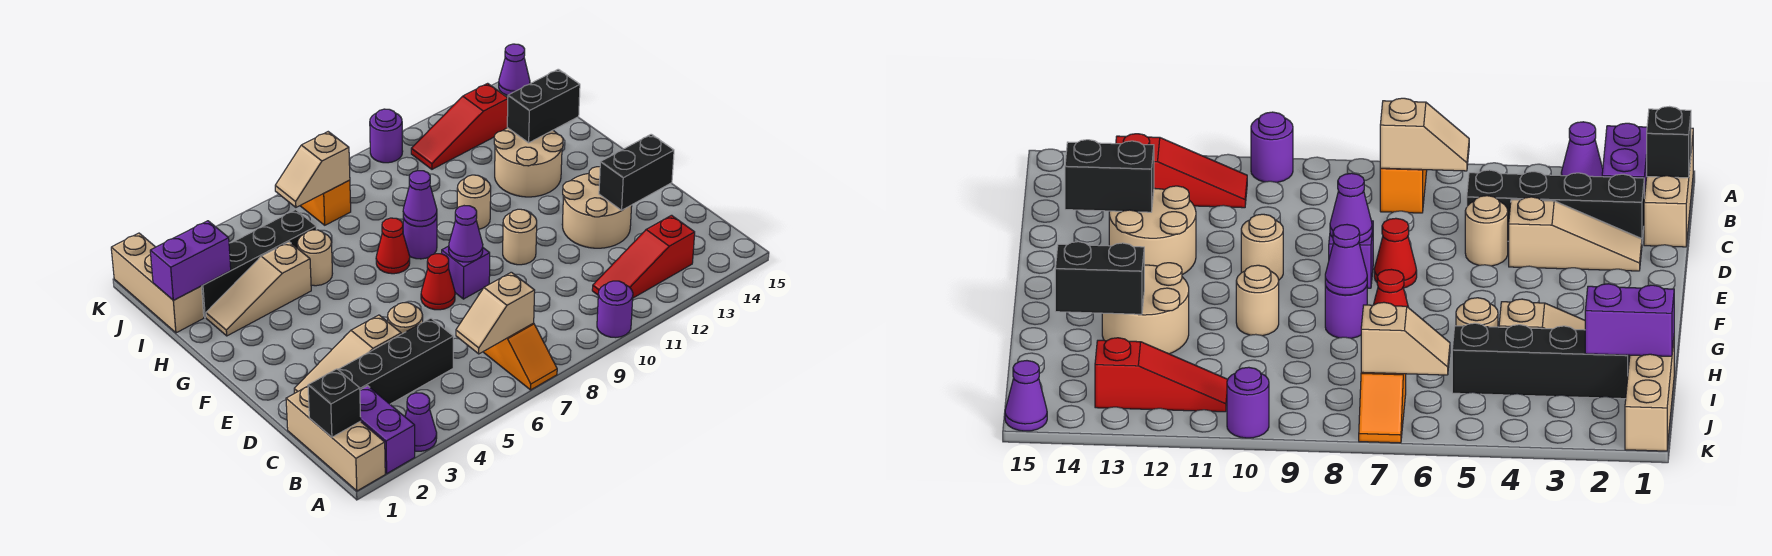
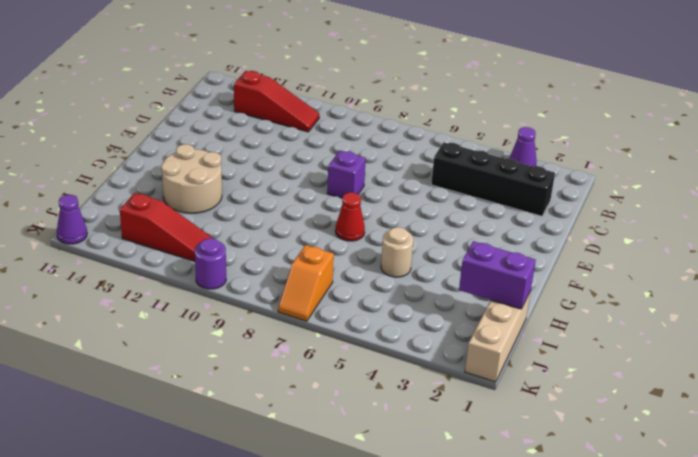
none -> tan brick A1:C1 level 1
none -> purple brick A2:B2 level 1
none -> orange slope A7:B7 level 1 top B
none -> purple round brick A10 level 1

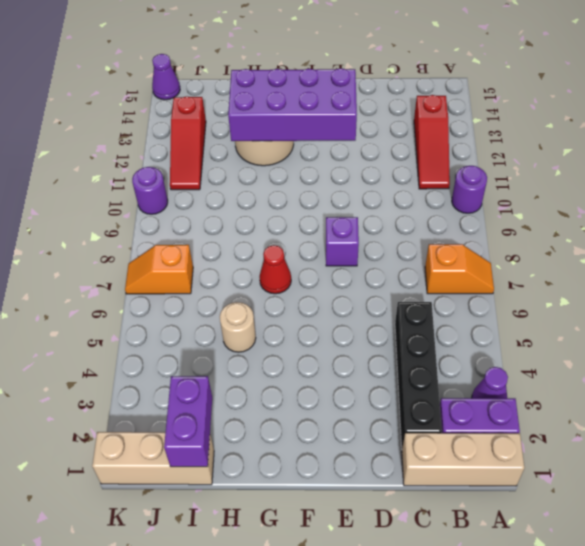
purple brick E12:H13 level 2 -> black brick H13:H14 level 2
none -> tan slope D2:D4 level 1 top 4
none -> tan round brick D5 level 1
none -> tan round brick D12:E13 level 1
none -> red cone E7 level 1

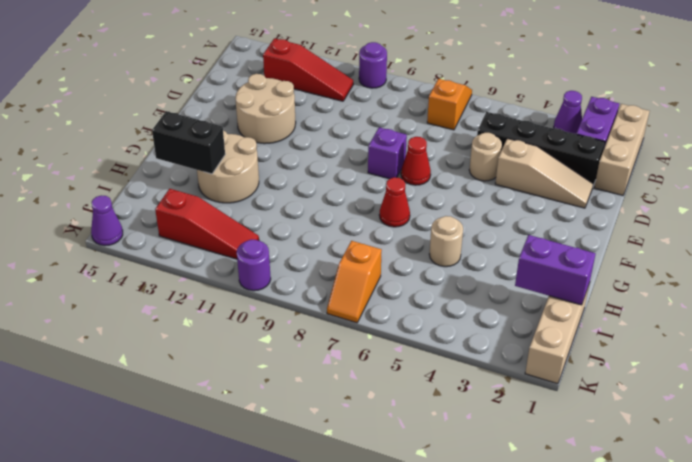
none -> tan round brick E10 level 1
none -> purple round brick G8 level 1
none -> tan round brick G10 level 1
none -> tan slope H2:H4 level 1 top 4

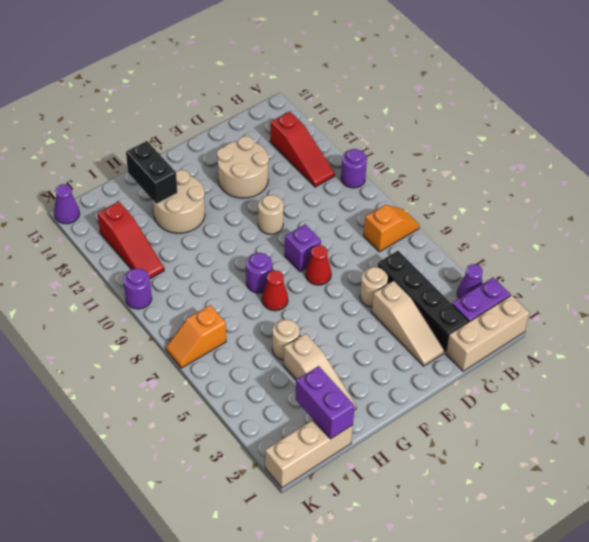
none -> tan round brick G10 level 1
none -> black brick I2:I5 level 1
none -> black brick B1 level 2
none -> tan slope B6:B7 level 2 top 7

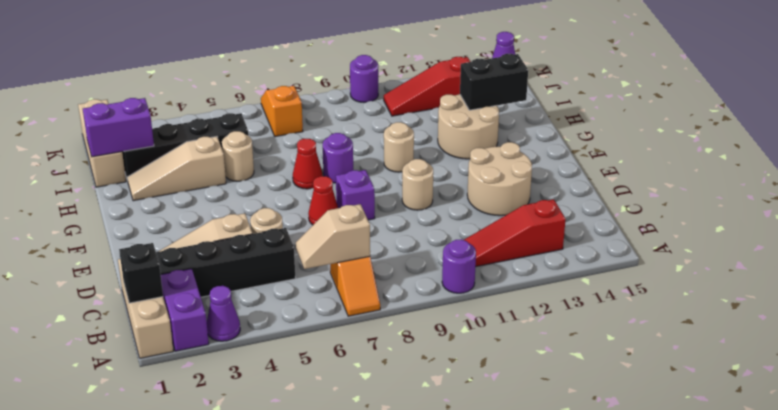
none -> black brick D13:D14 level 2
none -> purple cone E8 level 2
none -> purple cone G8 level 2
none -> tan slope J6:J7 level 2 top 7

